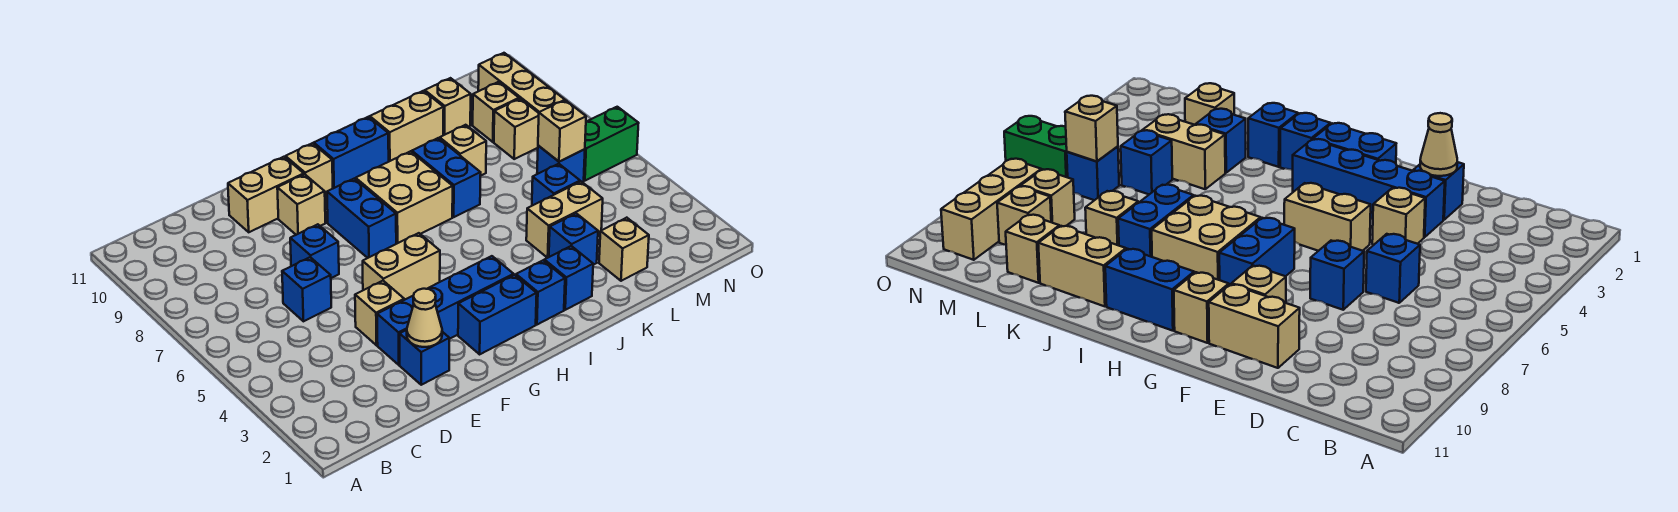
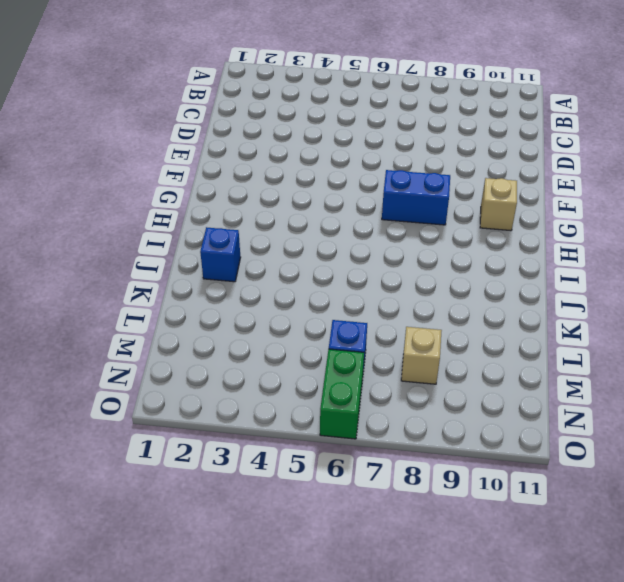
none -> blue brick D6 level 1
none -> blue brick E2 level 1
none -> blue brick E3:H3 level 1
none -> tan brick E4 level 1

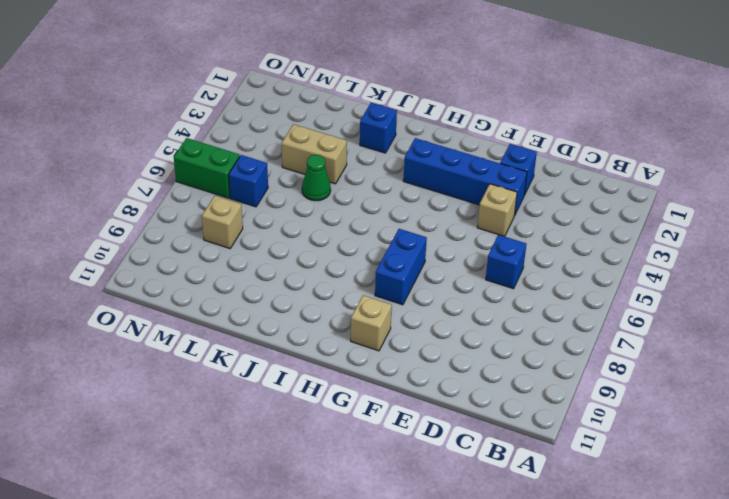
green cone K5 level 1 -> none
none -> blue brick E7 level 1
none -> tan brick E10:F10 level 1
none -> tan brick F5:G5 level 1
none -> tan brick F9 level 1

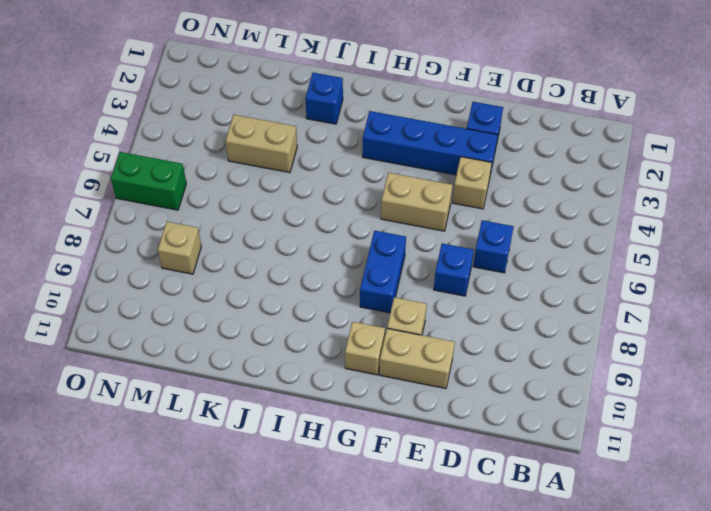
none -> blue brick G2:H2 level 1
none -> tan brick H7:I8 level 1
none -> blue brick H10:I10 level 1
none -> blue brick I2 level 1

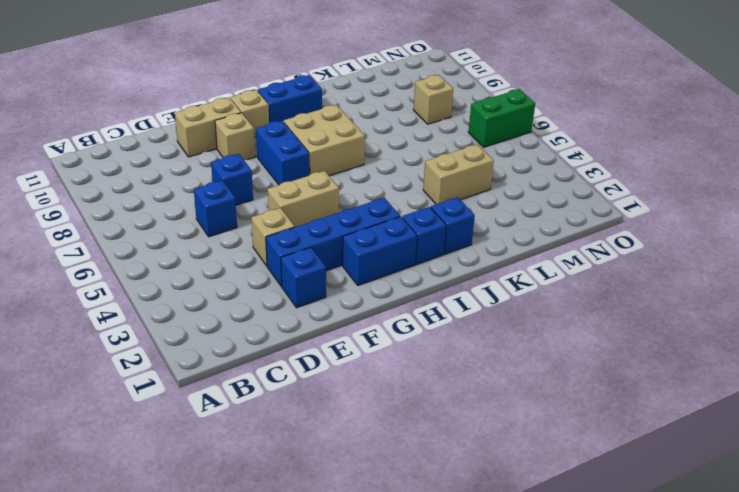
none -> blue brick J7:J8 level 1
none -> tan brick J10:K10 level 1
none -> blue brick K3 level 1
none -> tan brick K8 level 1

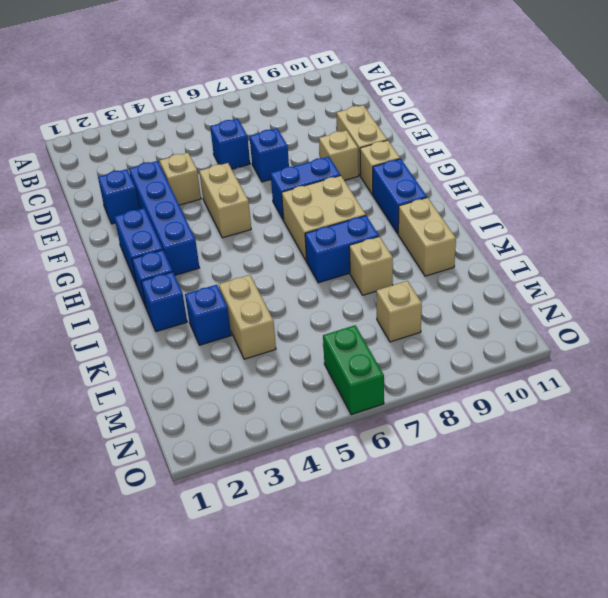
none -> tan brick L2 level 1
none -> blue brick L5 level 1
none -> tan brick L10 level 1
none -> blue brick M6 level 1

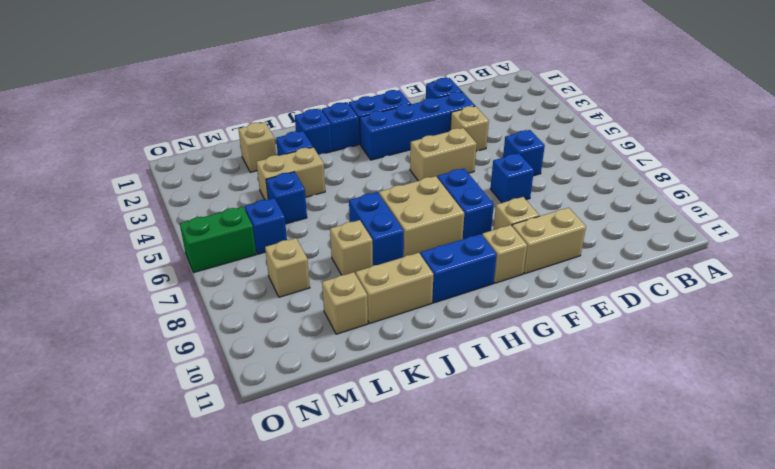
none -> tan brick M9 level 1
none -> tan brick N8:N10 level 1
none -> tan cone E2 level 2
none -> tan brick M6 level 2

